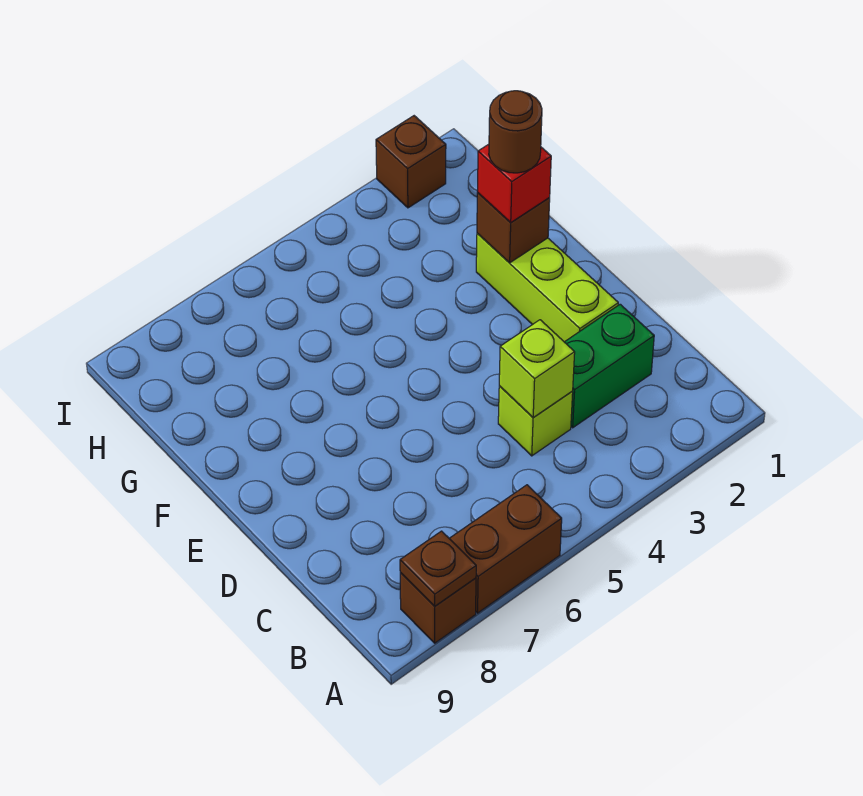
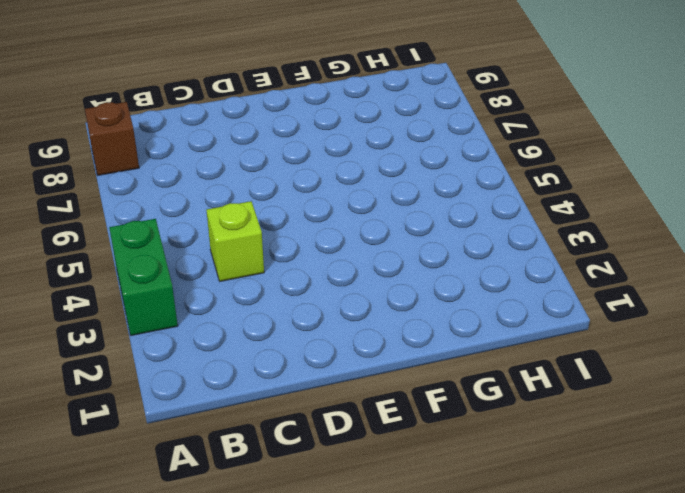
green brick A3:A4 level 1 -> green brick C2:C3 level 1
none -> brown brick A6:A7 level 1
none -> lime brick D2:F2 level 1

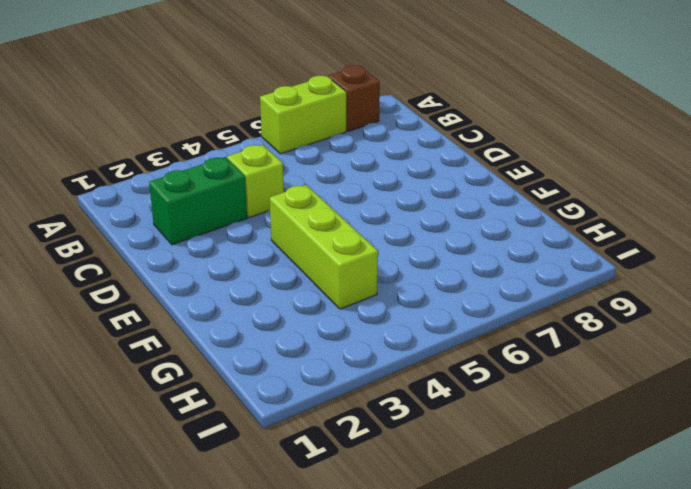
lime brick A6:A7 level 1 -> brown brick A6:A7 level 1
lime brick E4:G4 level 1 -> lime brick D2:F2 level 1
none -> brown brick I2 level 1
none -> brown plate A8 level 2

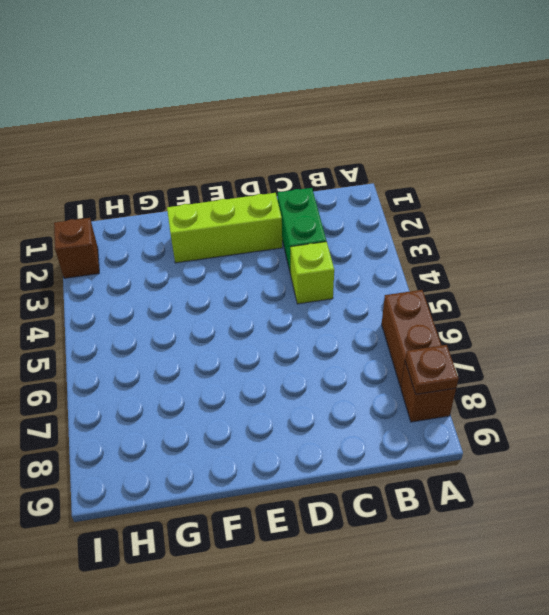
none -> lime brick C4 level 2
none -> brown brick F2 level 2

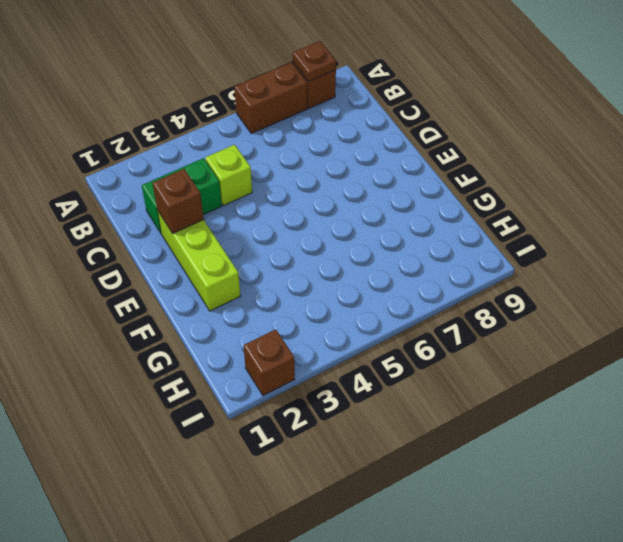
brown brick D2 level 2 -> brown brick F2 level 2
none -> lime brick C4 level 2
none -> red brick F2 level 3

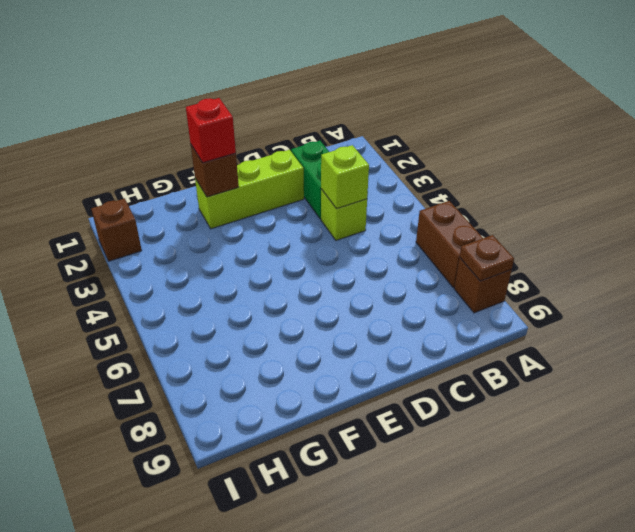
none -> brown round brick F2 level 4

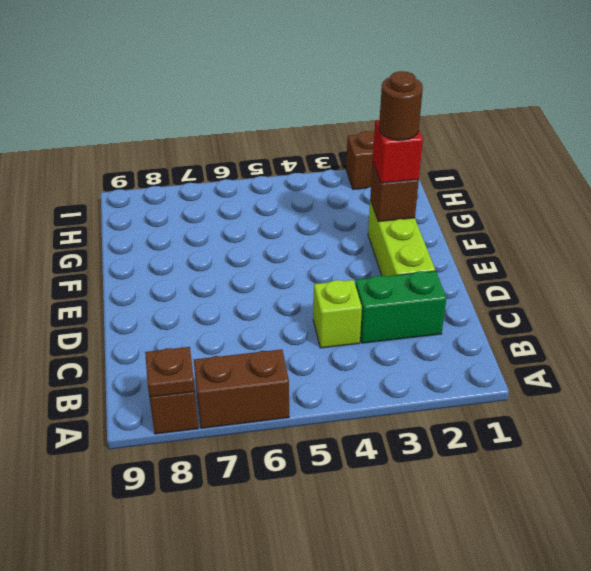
none -> lime brick C4 level 2

